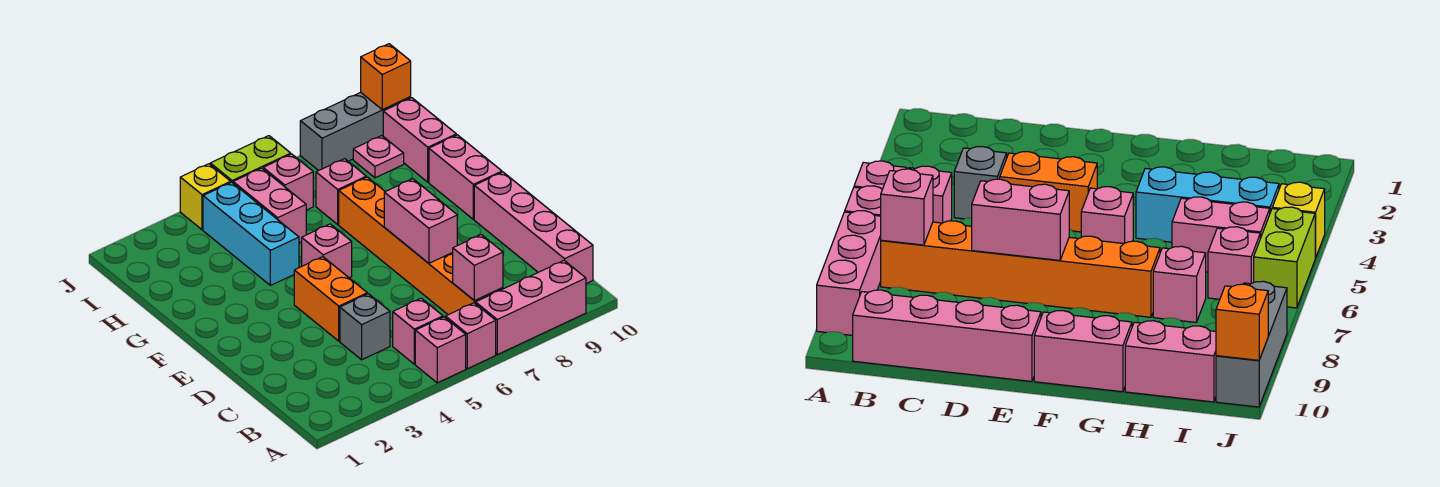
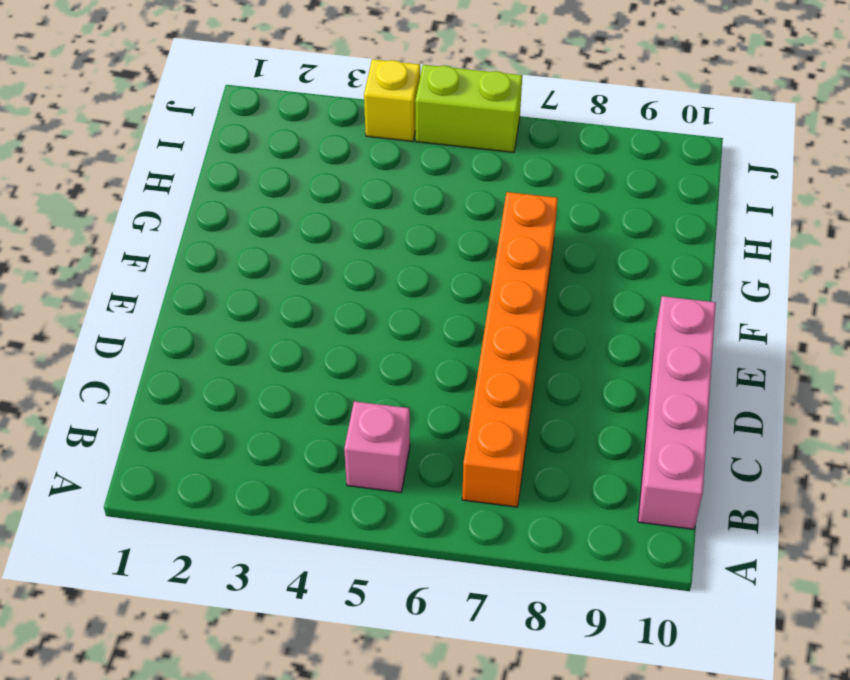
none -> pink brick A5 level 1
none -> pink brick A6 level 1
none -> pink brick A7:A9 level 1

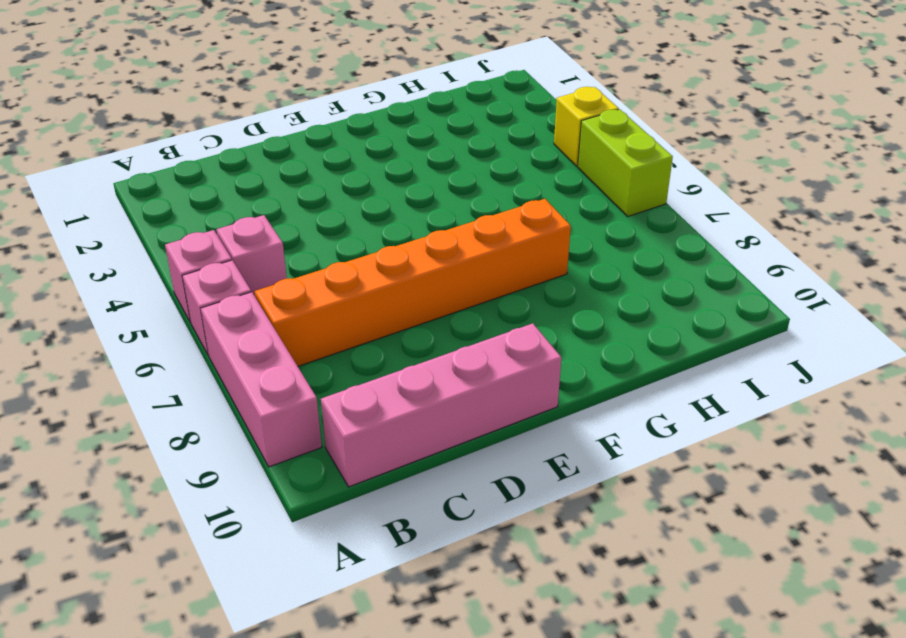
none -> grey brick C4 level 1
none -> orange brick D4:E4 level 1
none -> pink brick F5 level 1

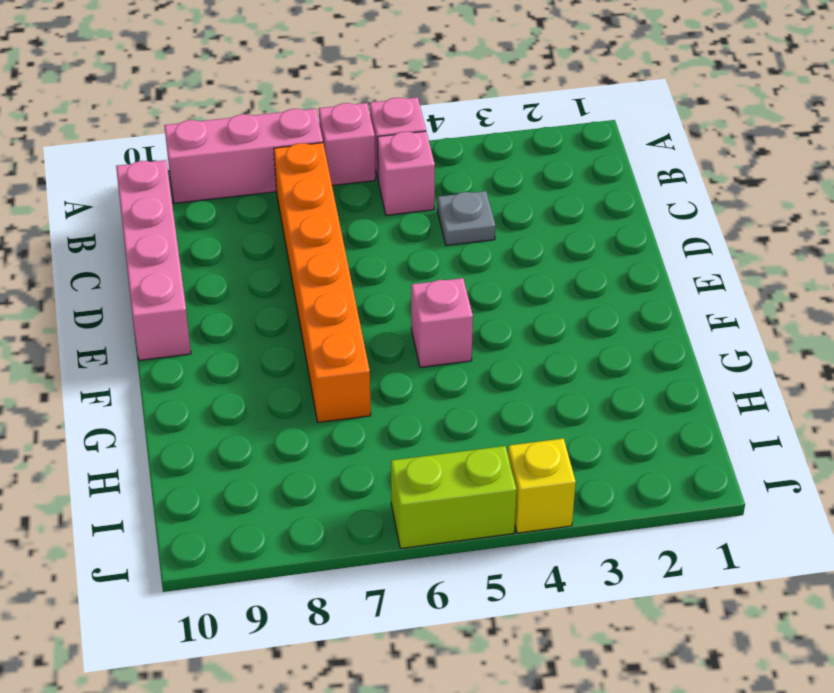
grey plate C4 level 1 -> grey brick C4 level 1
none -> orange brick D4:E4 level 1
none -> pink brick F10:G10 level 1
none -> cyan brick G4:I4 level 1

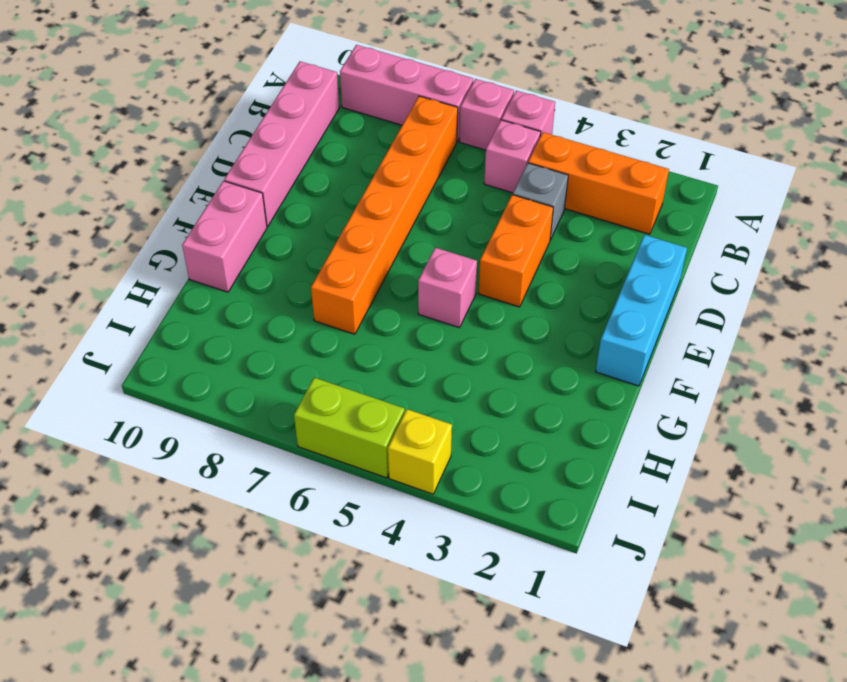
orange brick B2:B4 level 1 -> none
cyan brick D1:F1 level 1 -> cyan brick G4:I4 level 1
none -> pink brick H5:I5 level 1
none -> pink brick H7 level 1
none -> pink brick H10:I10 level 1

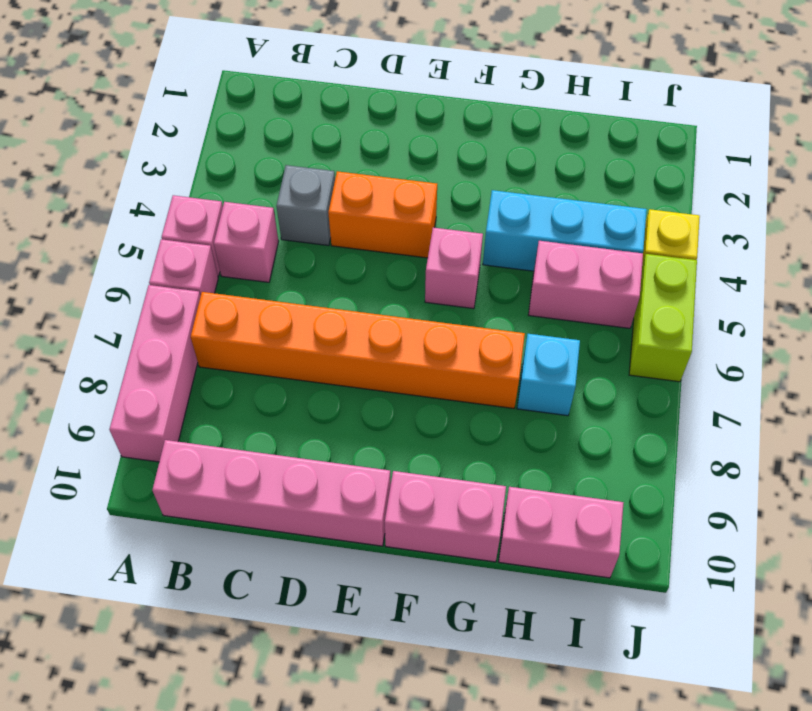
cyan brick H7 level 1 -> pink brick H7 level 1
none -> pink brick I6 level 1
none -> pink plate I9 level 1
none -> grey brick J8:J10 level 1

